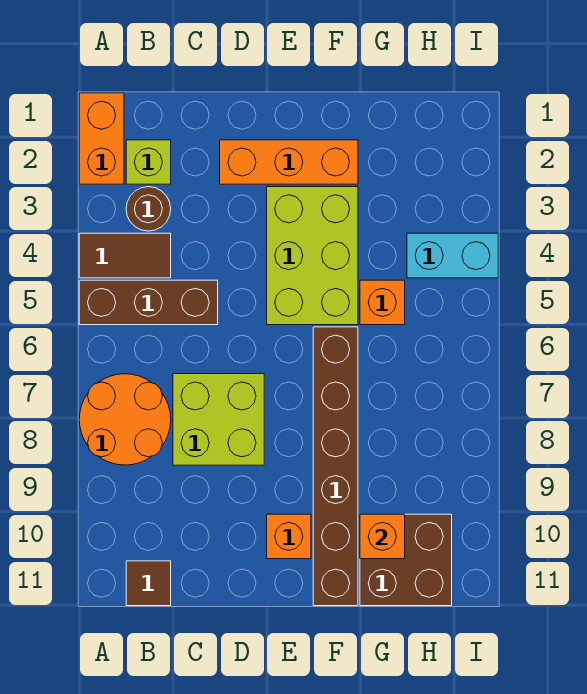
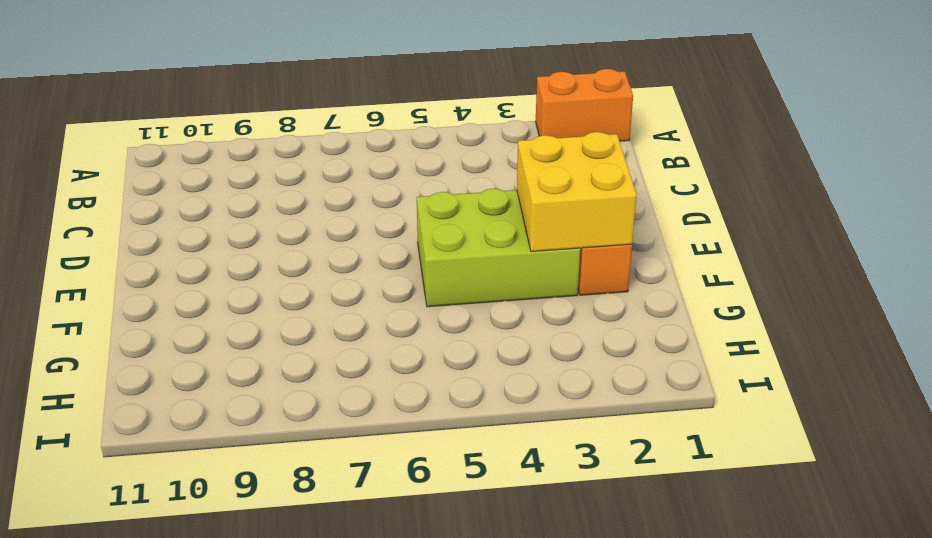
yellow brick E2:F3 level 2 -> none
none -> brown tile A4:B4 level 1
none -> brown brick A5:C5 level 1
none -> orange round brick A7:B8 level 1

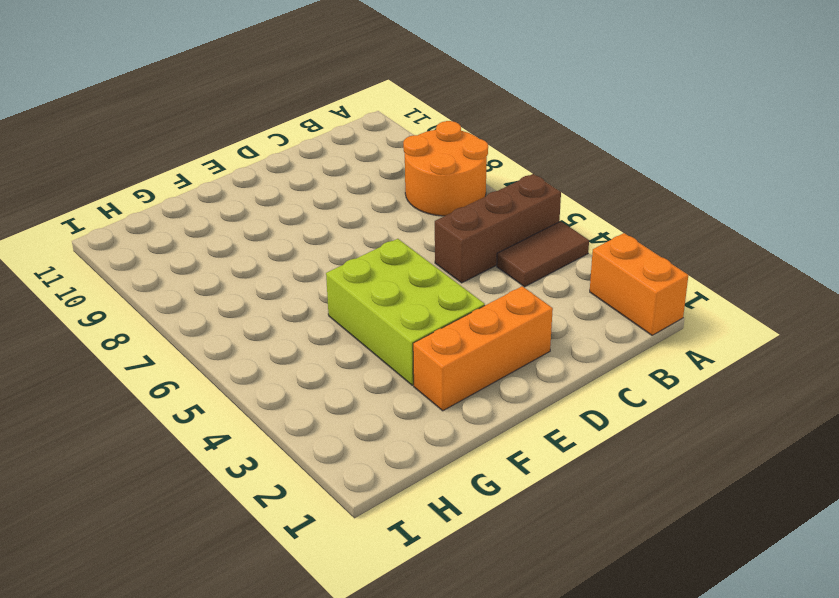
none -> lime brick B2 level 1
none -> brown round brick B3 level 1
none -> brown tile B11 level 1

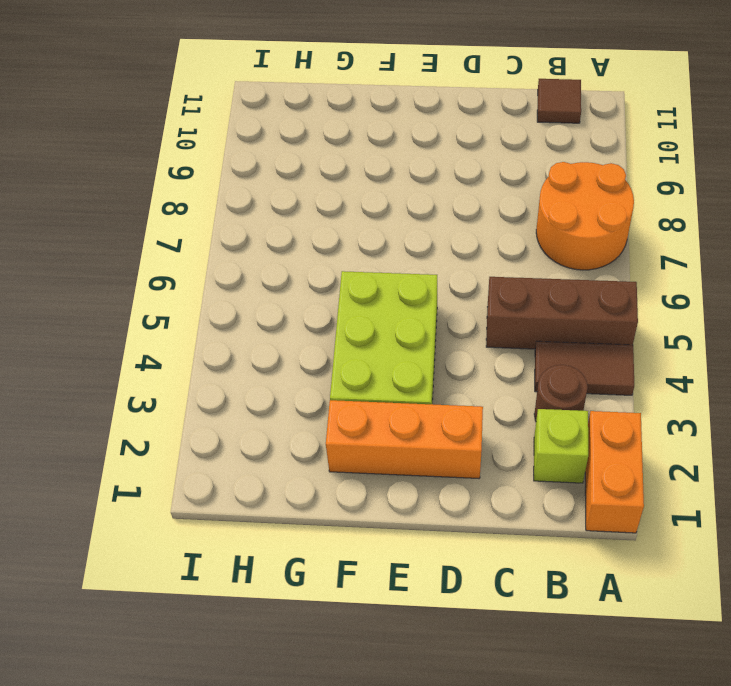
none -> lime brick C7:D8 level 1
none -> orange brick E10 level 1
none -> brown brick F6:F11 level 1

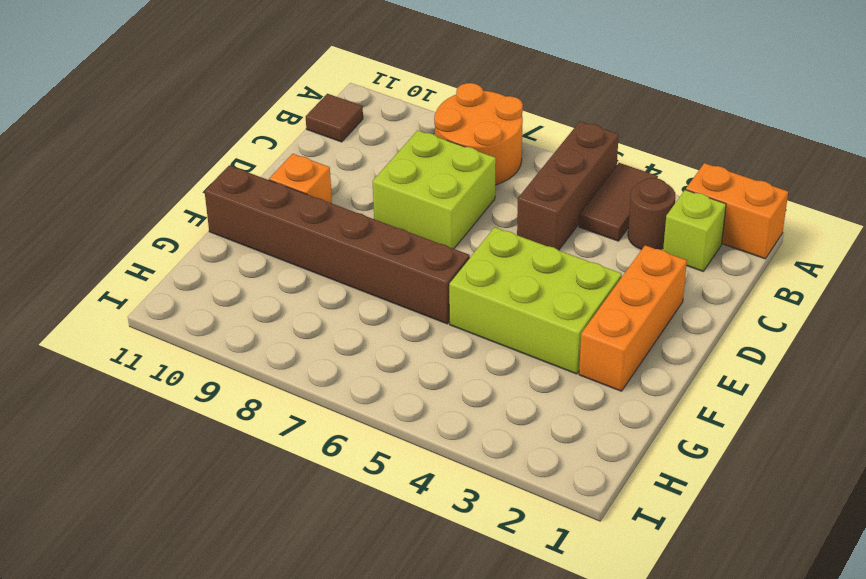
none -> orange brick G5 level 1
none -> brown brick G10:H11 level 1
none -> cyan brick H4:I4 level 1

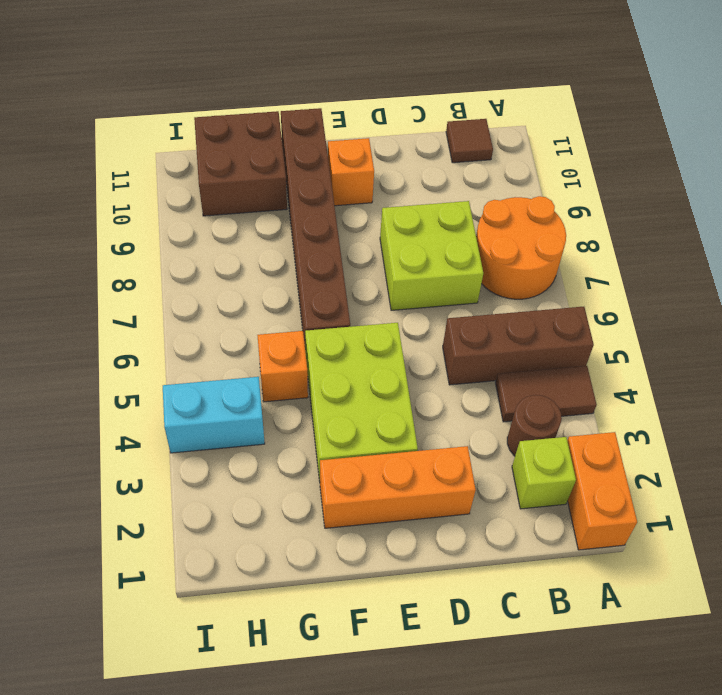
none -> orange brick G10 level 2

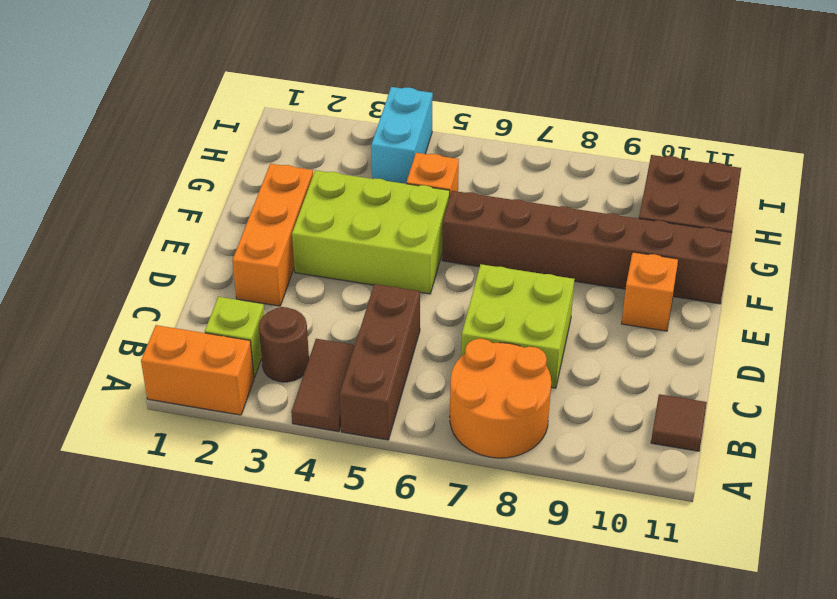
none -> orange brick G10 level 2

